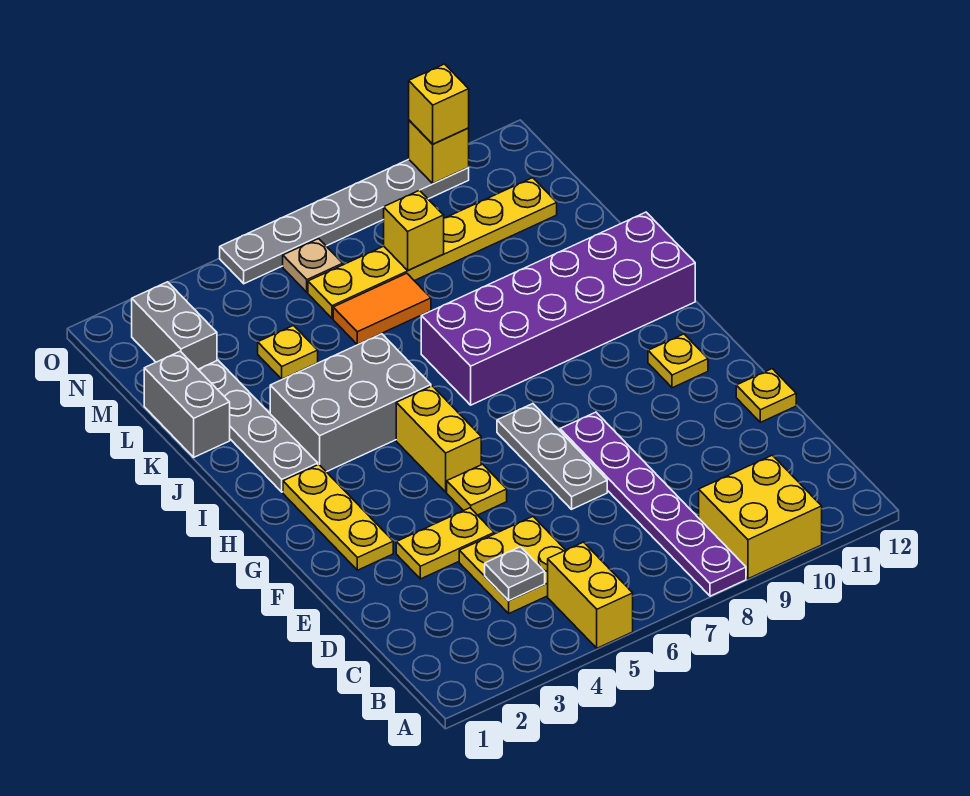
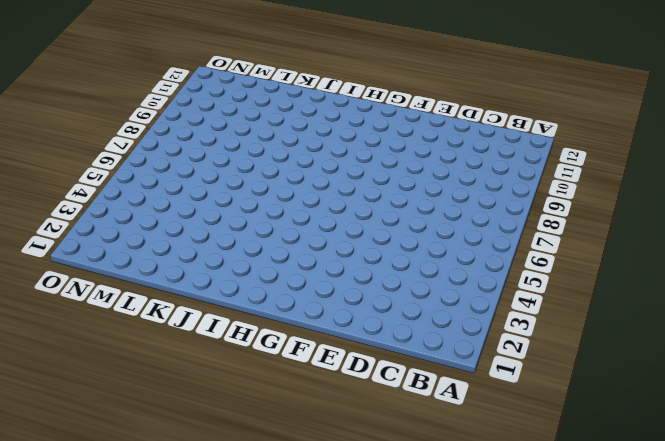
none -> yellow brick A5:B5 level 1
none -> purple plate A8:F8 level 1
none -> yellow brick A9:B10 level 1

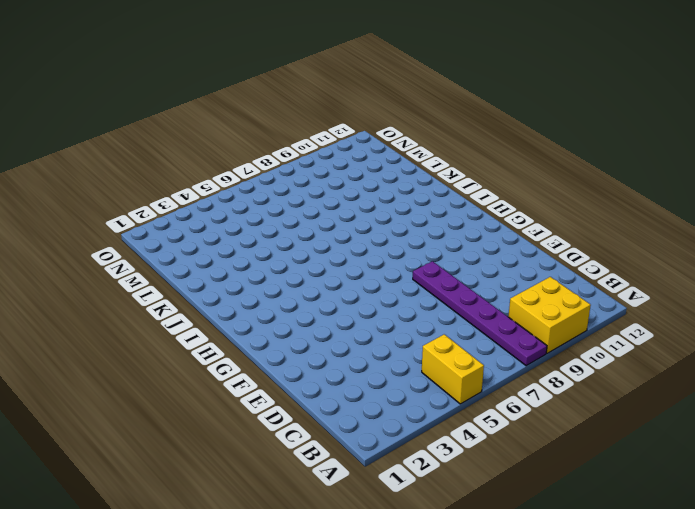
none -> yellow plate C4:D5 level 1
none -> yellow plate E3:E4 level 1
none -> grey plate E7:G7 level 1

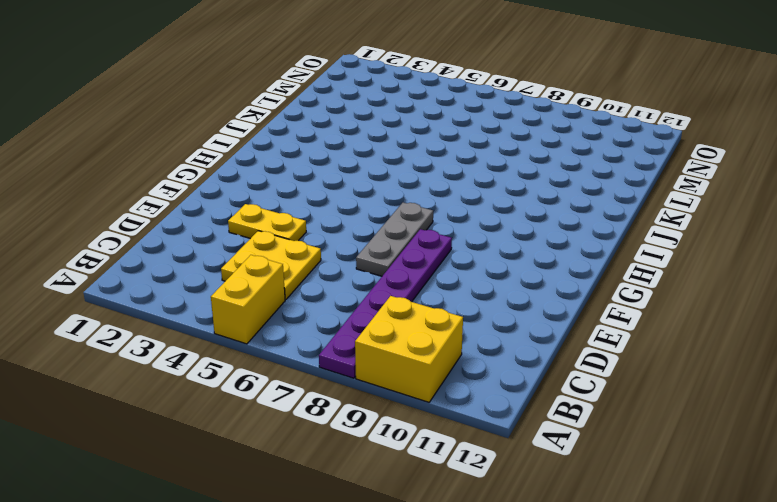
none -> yellow plate E12 level 1
none -> yellow plate F2:H2 level 1
none -> yellow plate F5 level 1

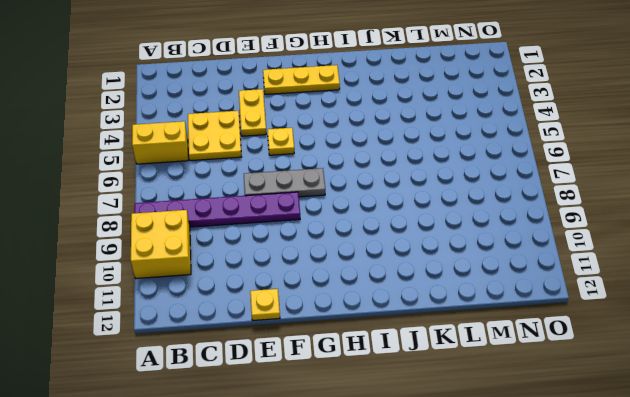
none -> yellow brick G5:H5 level 1
none -> yellow plate G11 level 1
none -> grey plate I2:L2 level 1

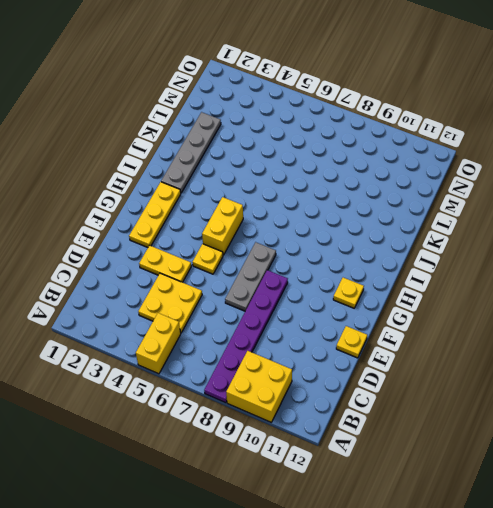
none -> grey brick I3:J5 level 1
none -> purple brick I7:J12 level 1
none -> grey brick K1:L1 level 1

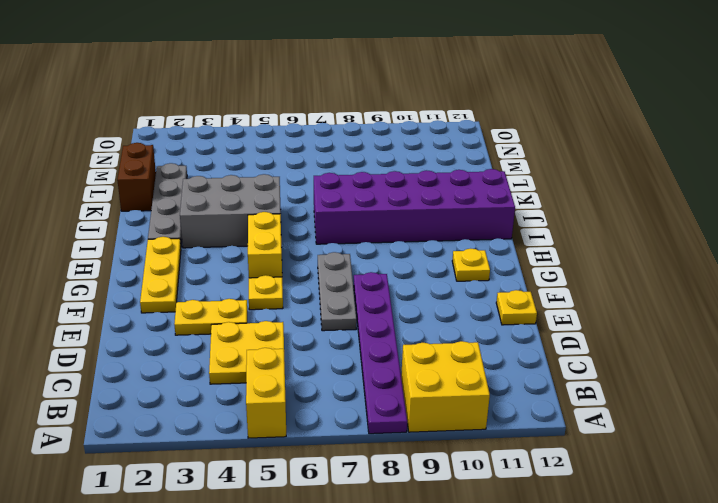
brown brick K1:L1 level 1 -> grey brick K1:L1 level 1
none -> yellow plate L4 level 1
none -> orange tile L6:L7 level 1
none -> grey brick M2:N2 level 1

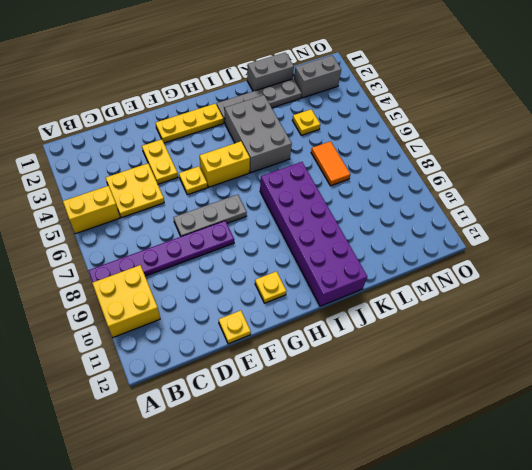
none -> yellow plate M6:M11 level 1
none -> tan plate N6 level 1
none -> grey plate O5:O10 level 1

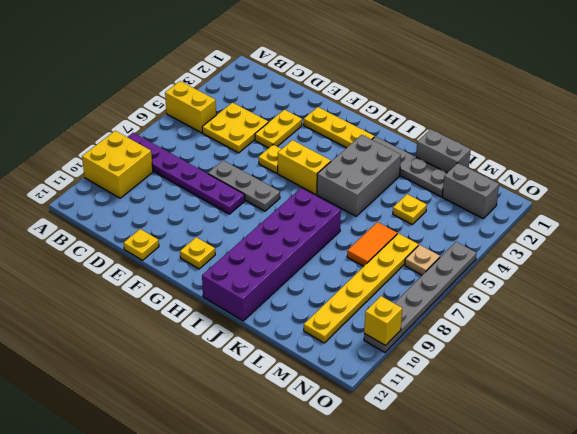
none -> grey plate C4 level 2
none -> yellow brick M8 level 2
none -> yellow brick O10 level 3

